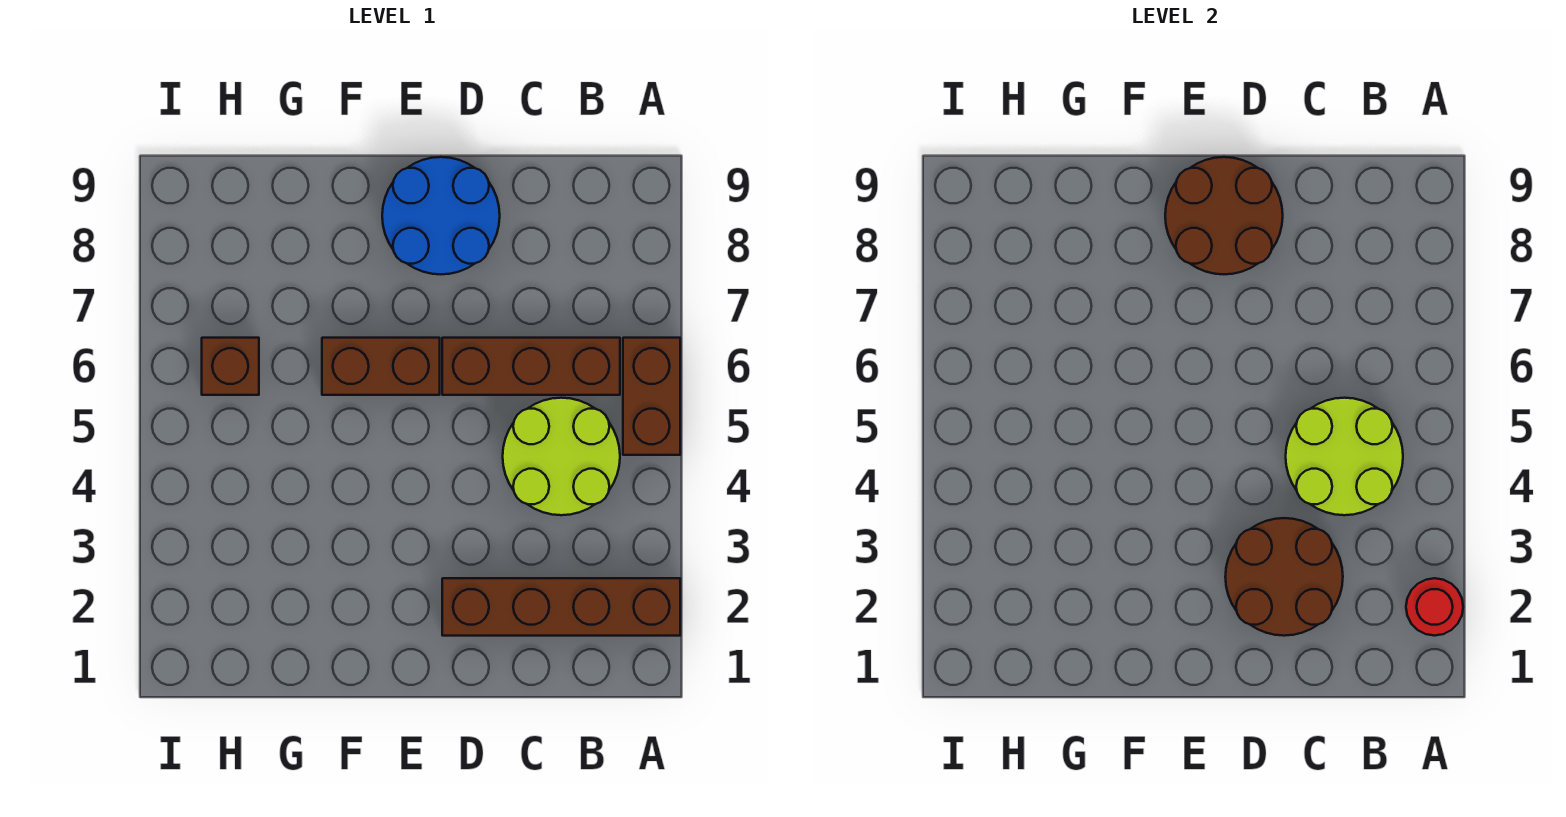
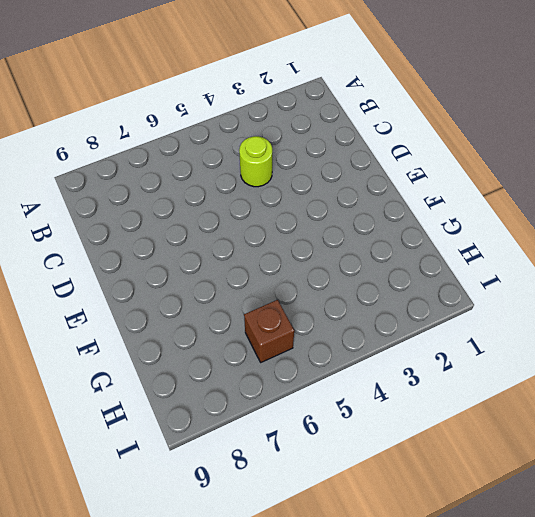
lime round brick C4 level 1 -> lime round brick B4:C5 level 1
none -> brown brick A2:D2 level 1
none -> brown brick A5:A6 level 1

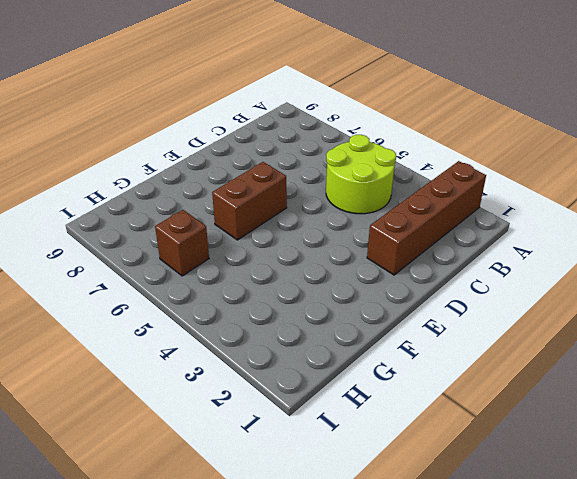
none -> brown brick A5:A6 level 1
none -> brown brick B6:D6 level 1

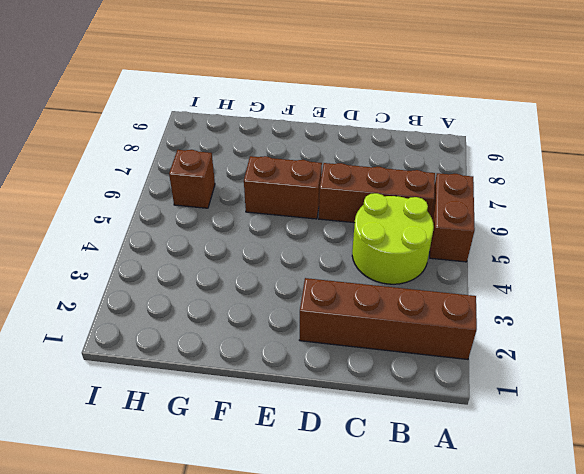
none -> blue round brick D8:E9 level 1
none -> red round brick A2 level 2

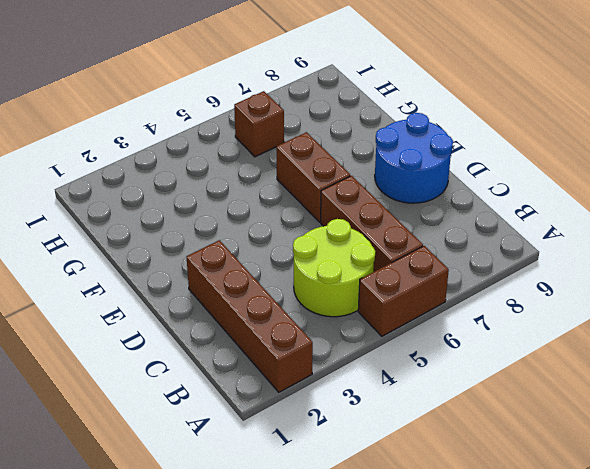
none -> red round brick A2 level 2
none -> lime round brick B4:C5 level 2

